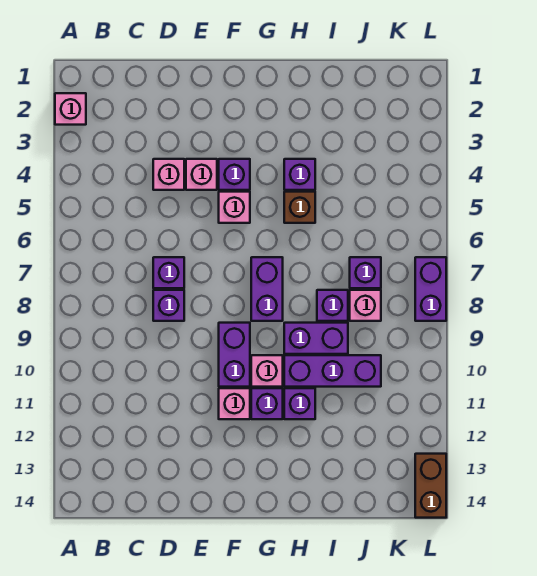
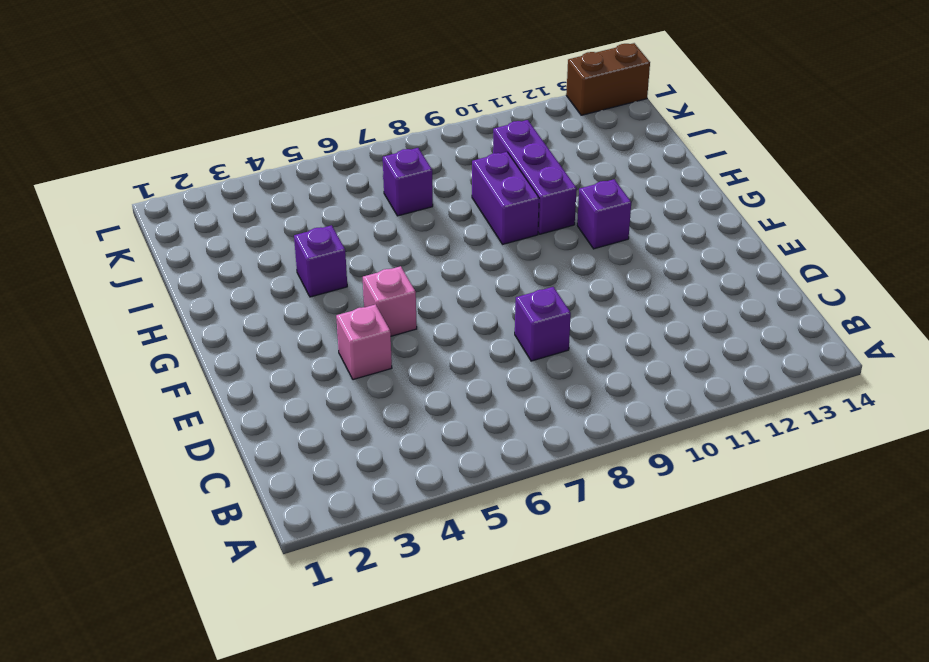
none -> pink brick A2 level 1
none -> pink brick D4 level 1
none -> purple brick D7 level 1

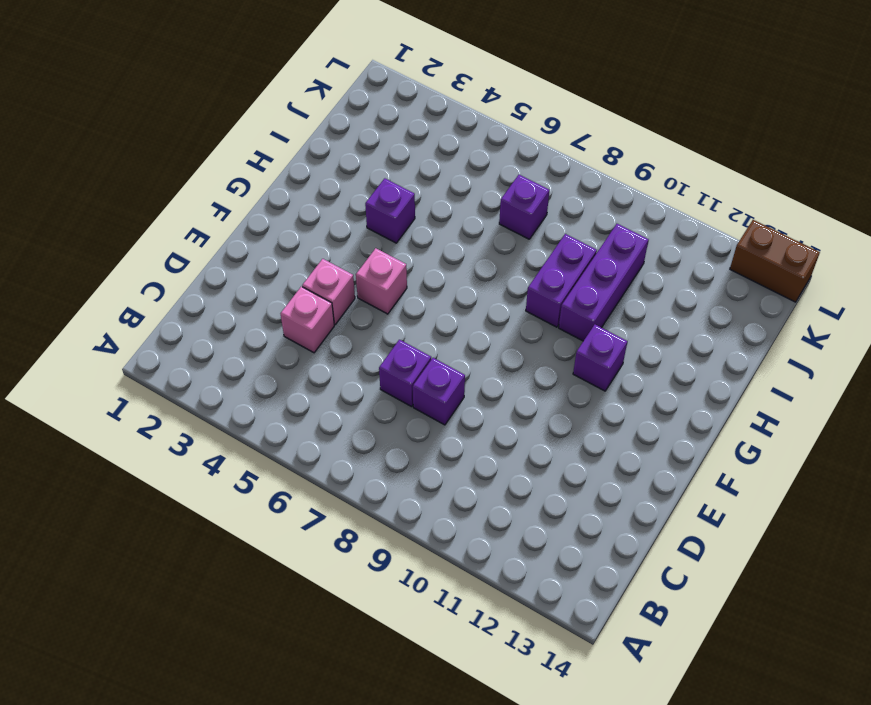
none -> pink brick A2 level 1
none -> purple brick F4 level 1
none -> purple brick F9:F10 level 1

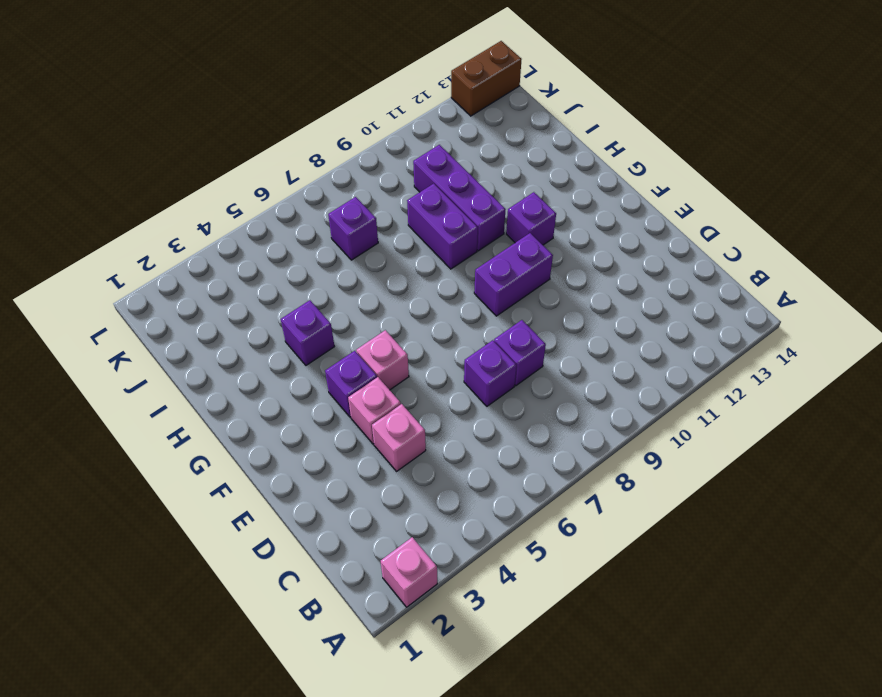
none -> pink brick F11 level 1
none -> purple brick G7:G8 level 1
none -> pink brick G10 level 1

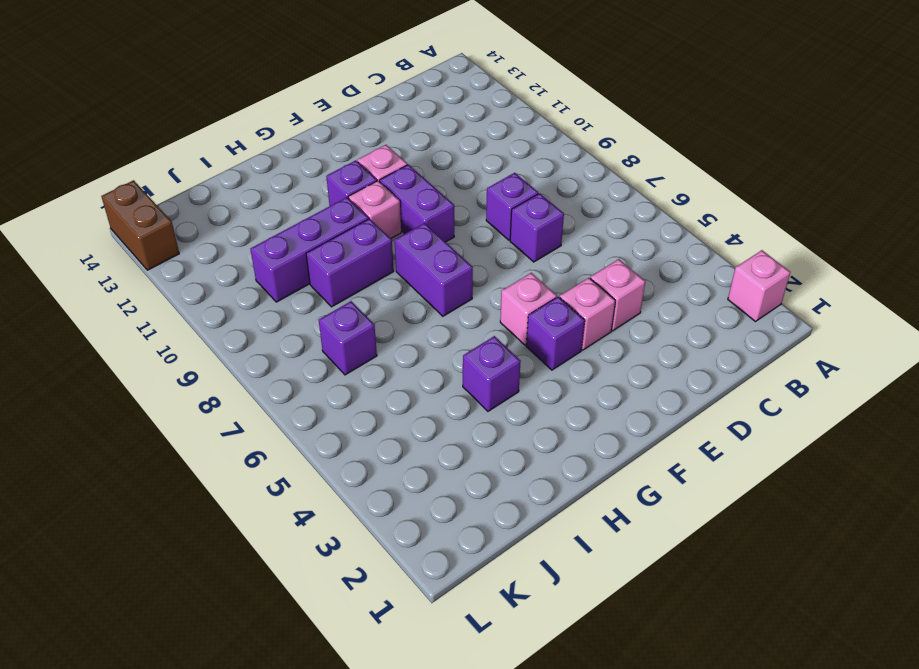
none -> brown brick H5 level 1
none -> purple brick H11 level 1
none -> purple brick I8 level 1

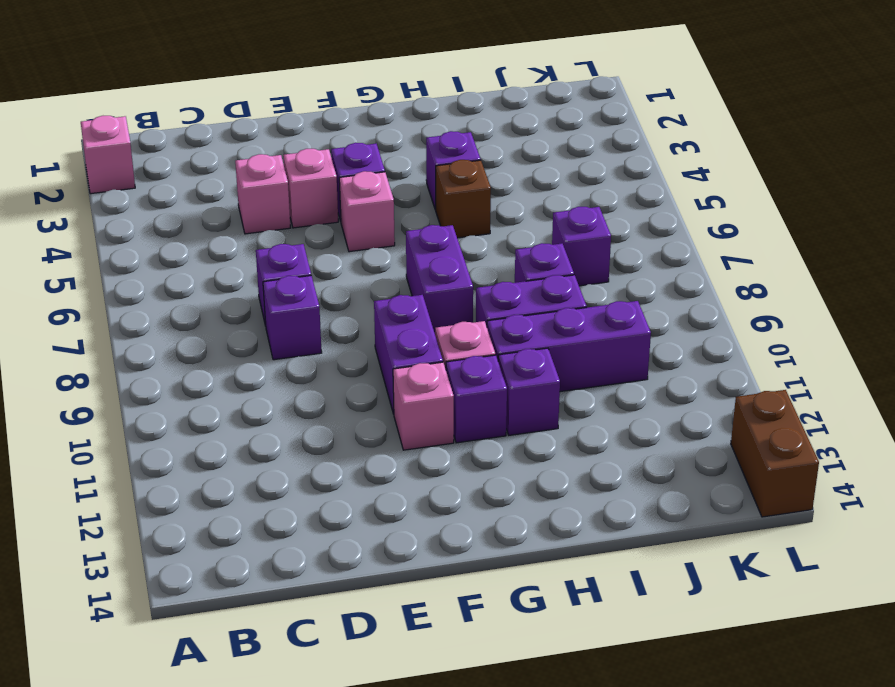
none -> pink brick J8 level 1
none -> purple brick L7:L8 level 1

